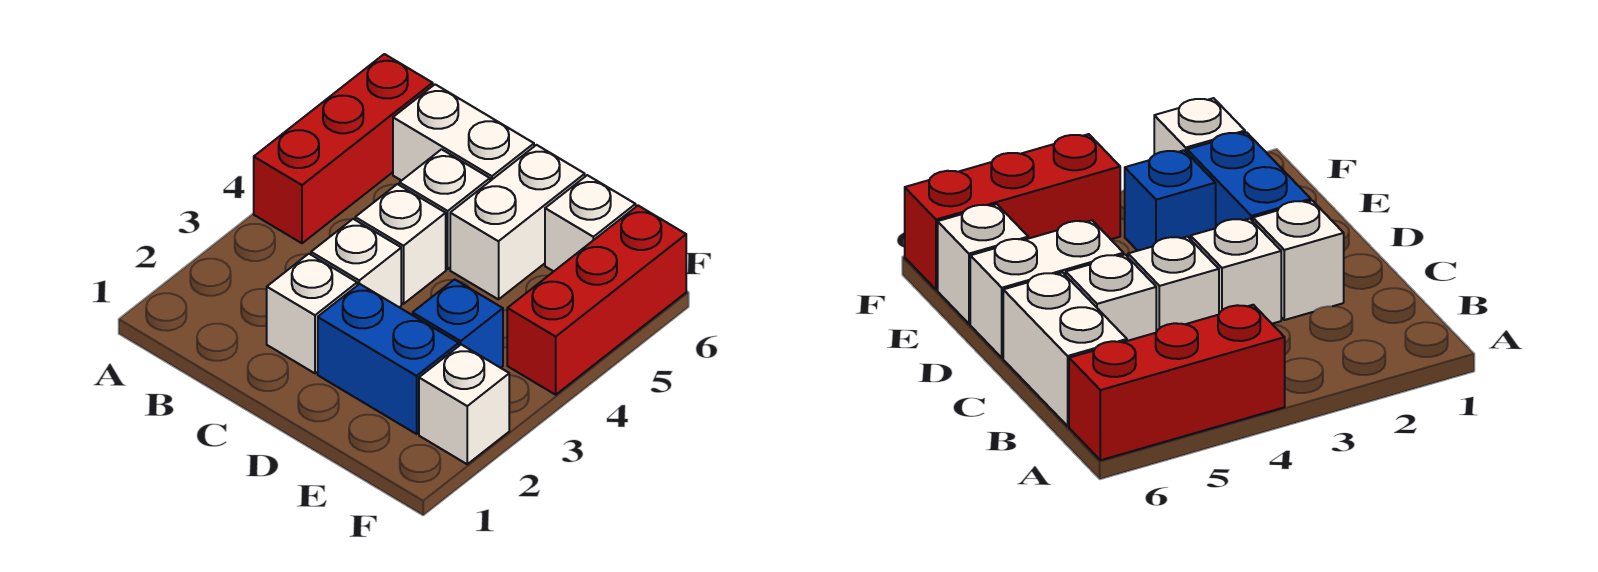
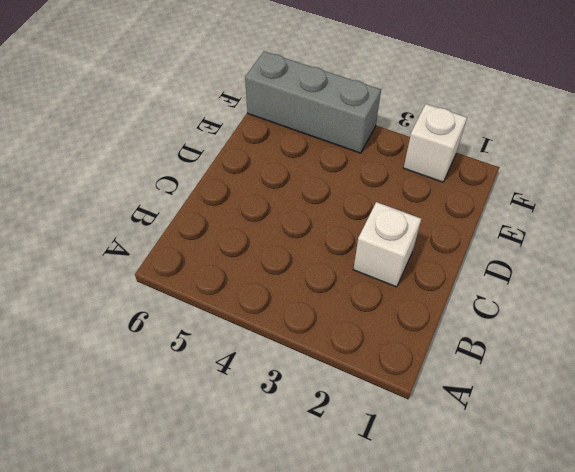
grey brick F4:F6 level 1 -> red brick F4:F6 level 1
none -> red brick A4:A6 level 1
none -> white brick B6:C6 level 1
none -> white brick C3 level 1

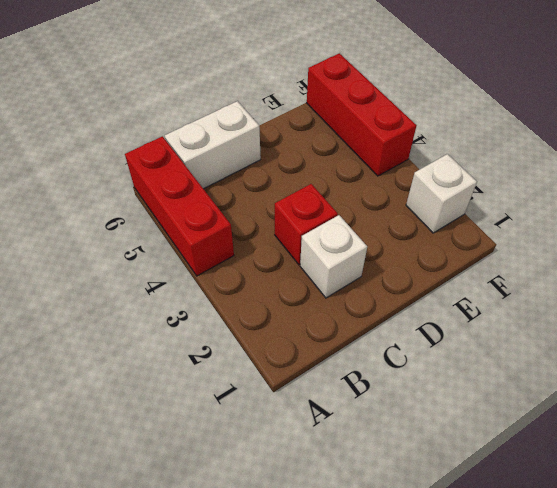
red brick C3 level 1 -> white brick C3 level 1
none -> white brick C4 level 1
none -> white brick C5 level 1
none -> blue brick D2:E2 level 1

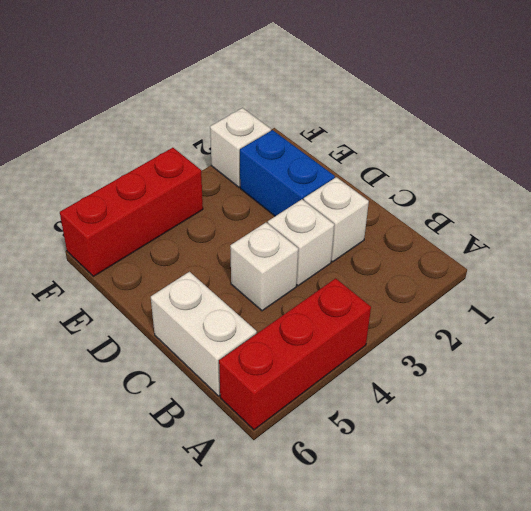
none -> white brick C5 level 1
none -> white brick D5:D6 level 1
none -> blue brick E3 level 1

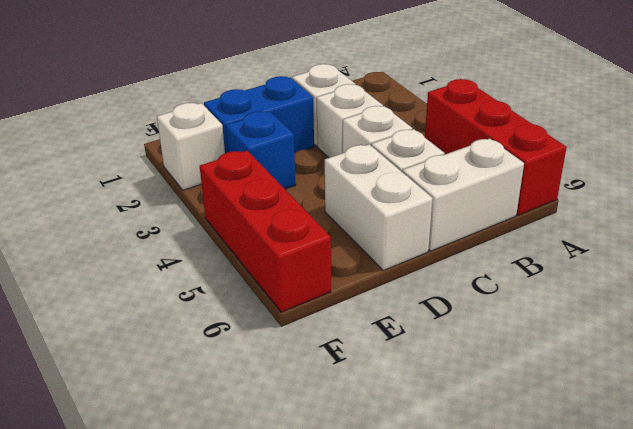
none -> white brick E6 level 1

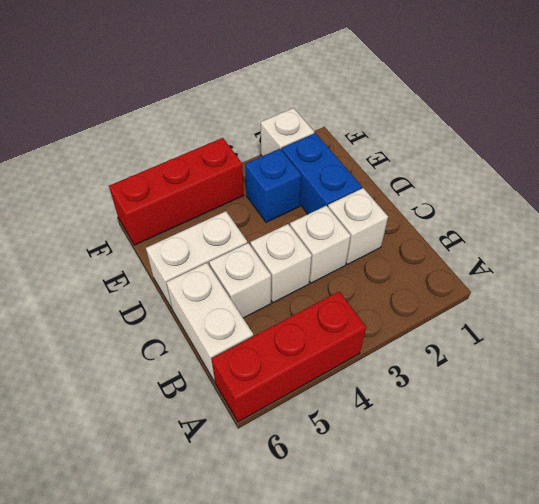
none -> white brick E6 level 1

